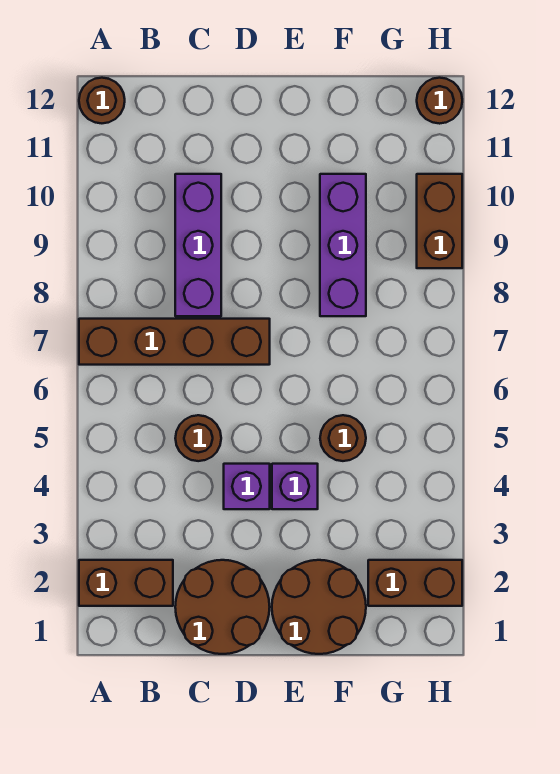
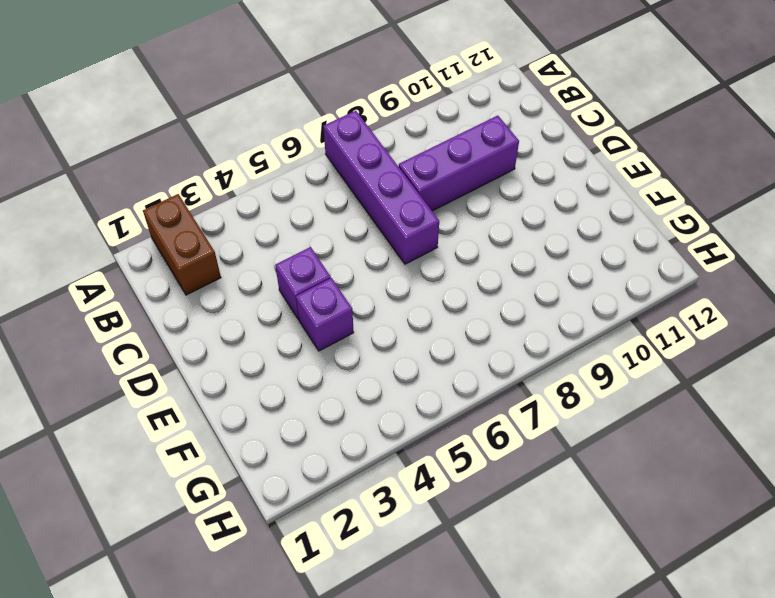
purple brick A7:D7 level 1 -> brown brick A7:D7 level 1
none -> brown round brick A12 level 1
none -> brown round brick C1:D2 level 1
none -> brown round brick C5 level 1

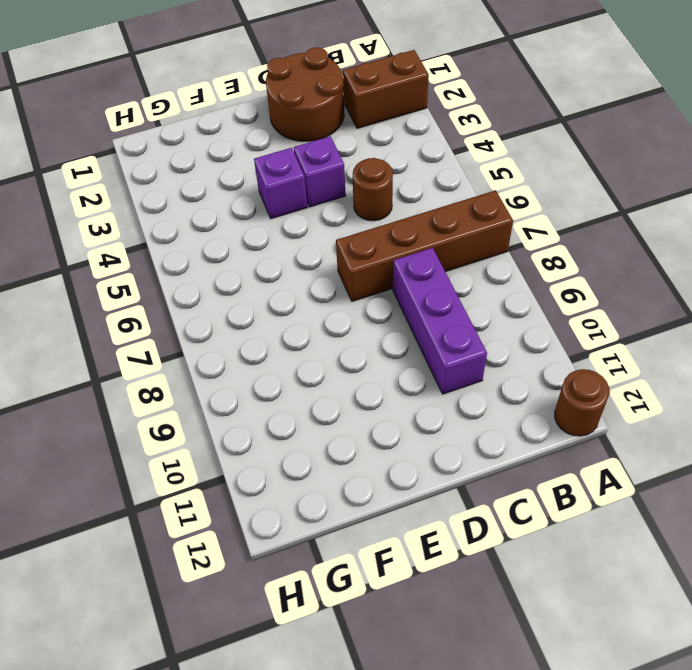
none -> brown round brick E1:F2 level 1
none -> brown round brick F5 level 1
none -> purple brick F8:F10 level 1

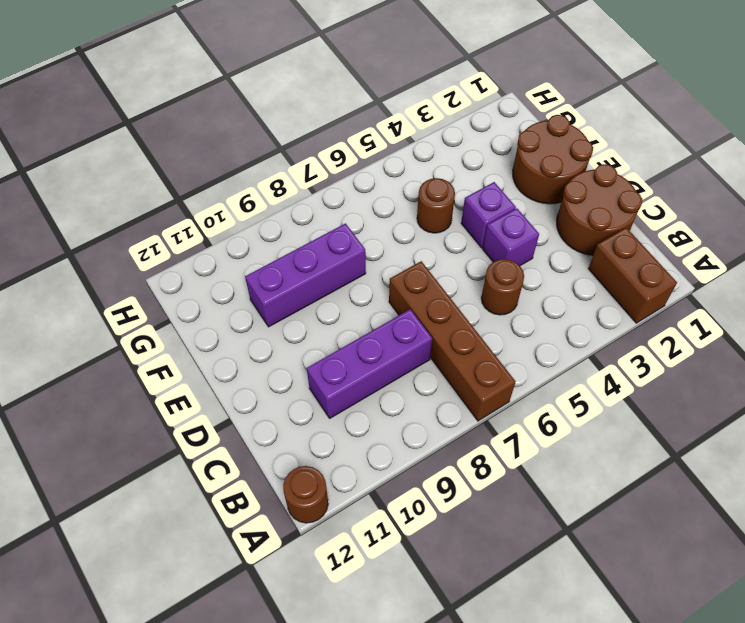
none -> brown brick G2:H2 level 1
none -> brown brick H9:H10 level 1
none -> brown round brick H12 level 1

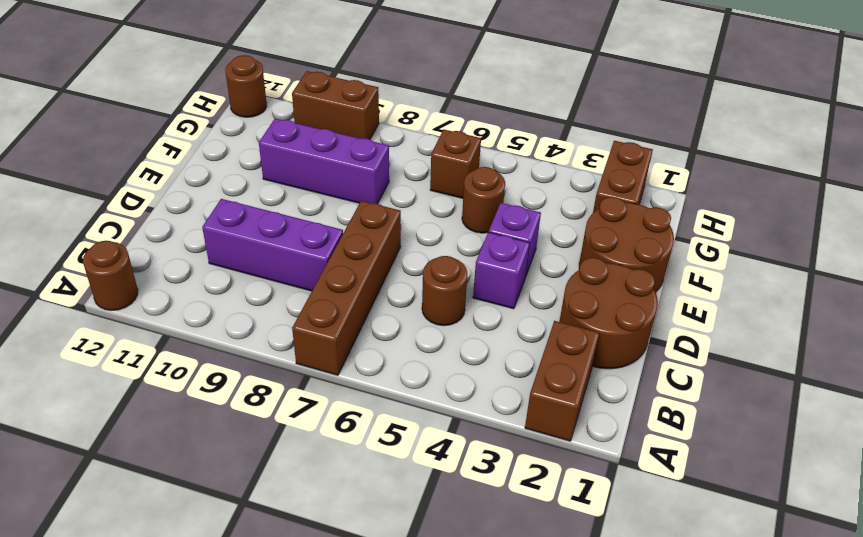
brown brick G6 level 1 -> none

